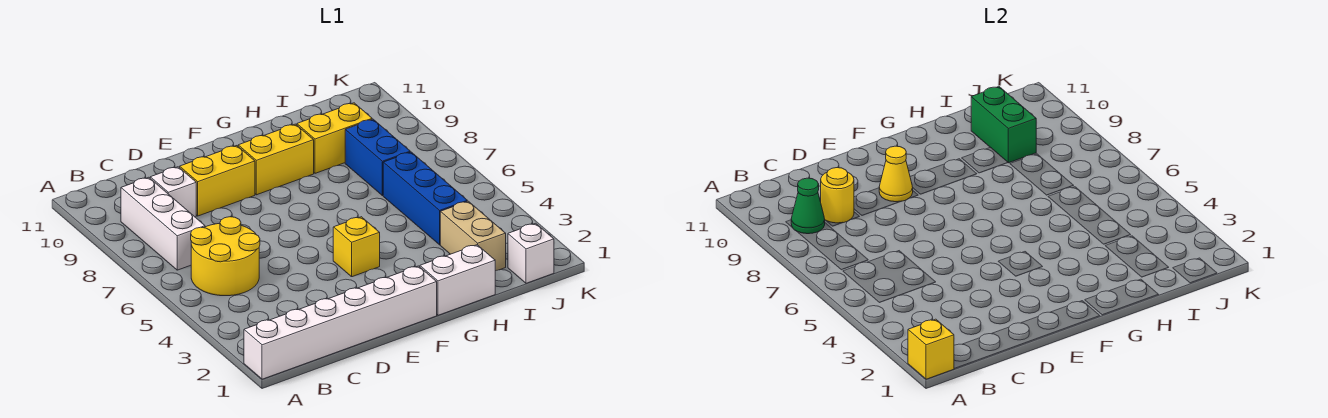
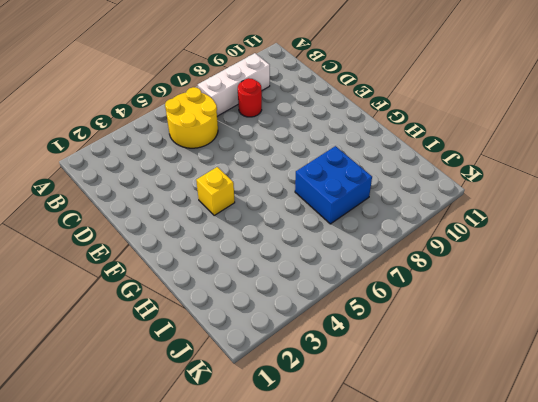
red round brick C8 level 1 -> none
blue brick H7:I8 level 1 -> blue brick I7:I8 level 1
none -> white brick A1:F1 level 1
none -> white brick C9 level 1
none -> yellow brick D9:E9 level 1

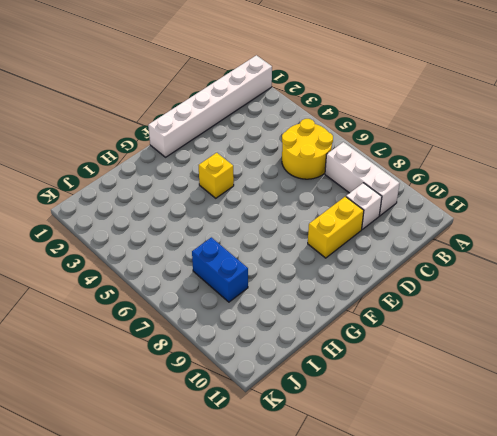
none -> yellow brick F9:G9 level 1
none -> white brick G1:H1 level 1
none -> yellow brick H9:I9 level 1

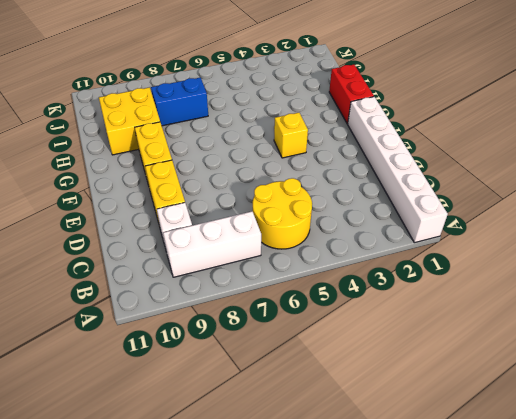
red brick G1:H1 level 1 -> white brick G1:H1 level 1
yellow brick H9:I10 level 1 -> yellow brick H9:I9 level 1
none -> tan brick I2:I3 level 1
none -> blue brick I4:I6 level 1
none -> white brick J1 level 1

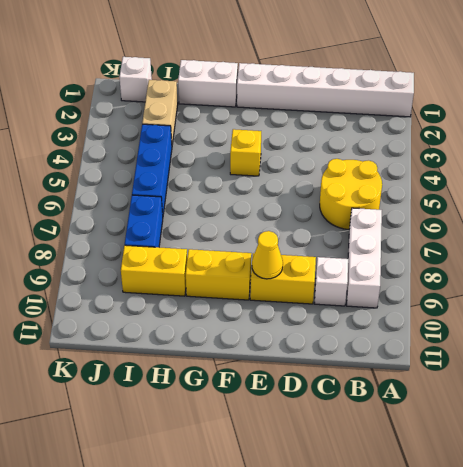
none -> yellow brick A1 level 2
none -> green cone B9 level 2
none -> yellow round brick C9 level 2

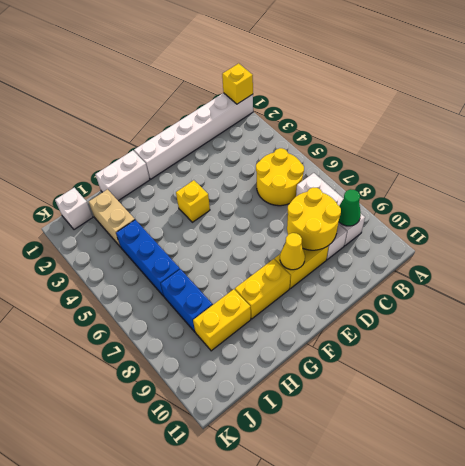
yellow round brick C8:D9 level 2 -> yellow round brick C9 level 2
none -> green brick I9:I10 level 2

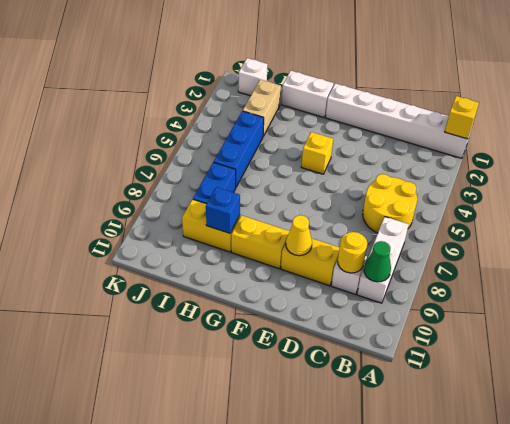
blue brick H9 level 2 -> none
none -> green brick I9:I10 level 2

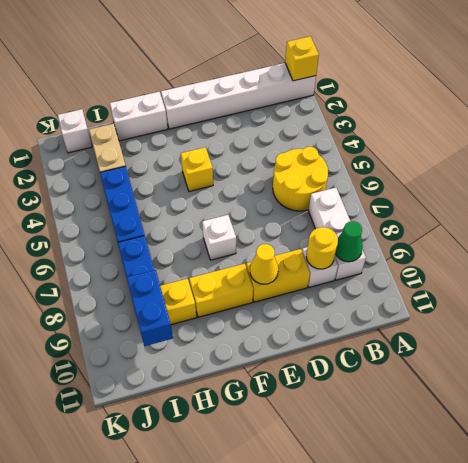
white brick F7 level 1 -> none
blue brick I9:I10 level 2 -> green brick I9:I10 level 2

